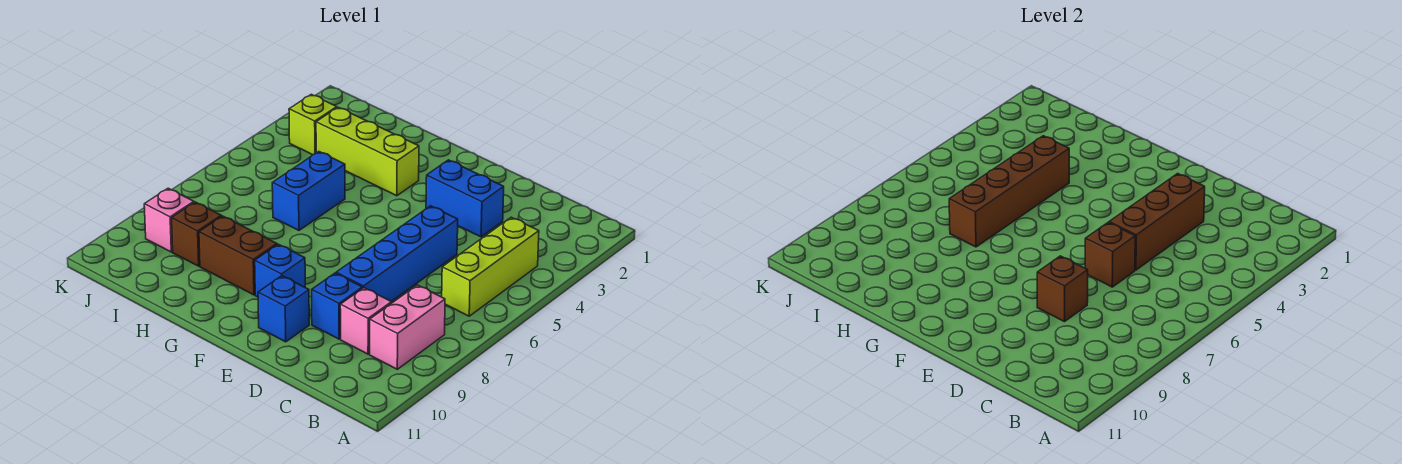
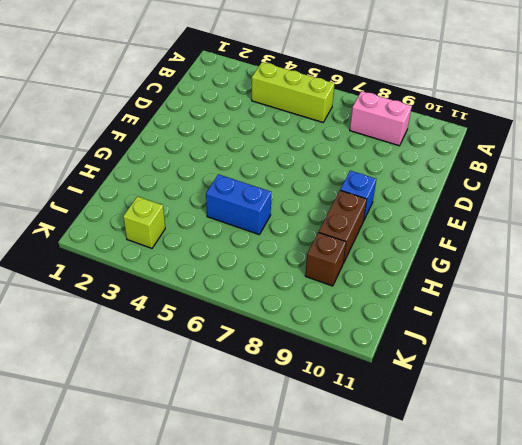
none -> pink brick C9 level 1
none -> blue brick D3:E3 level 1
none -> blue brick D5:D8 level 1

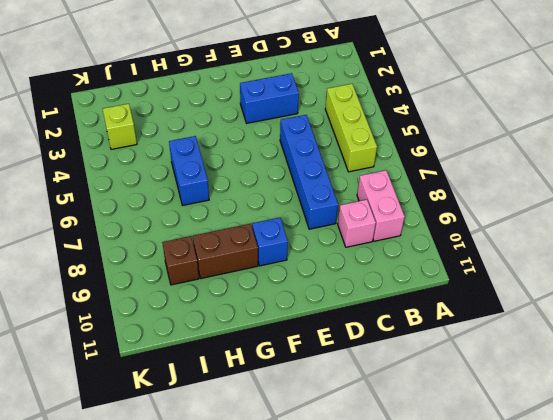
none -> blue brick D9 level 1
none -> blue brick E10 level 1
none -> lime brick G3:I3 level 1

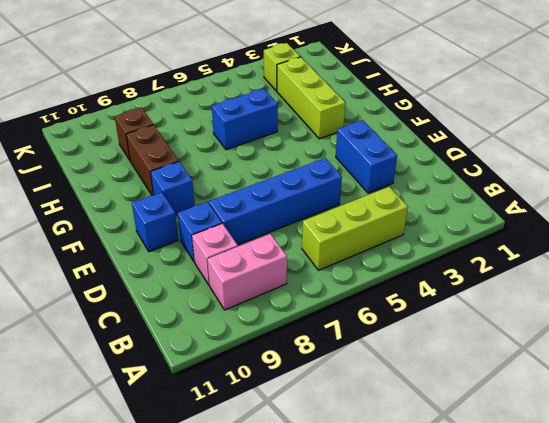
none -> pink brick J9 level 1
none -> brown brick D3:D5 level 2
none -> brown brick D6 level 2

